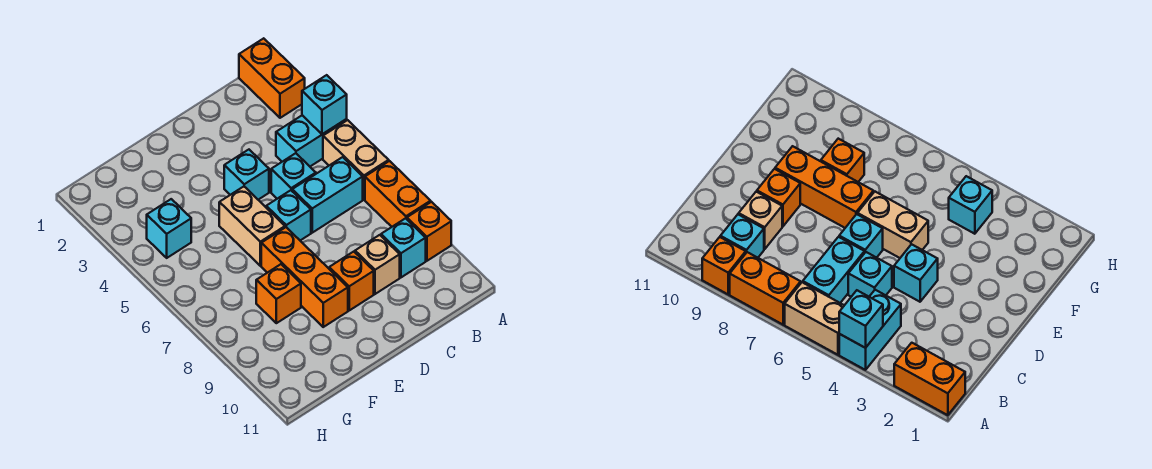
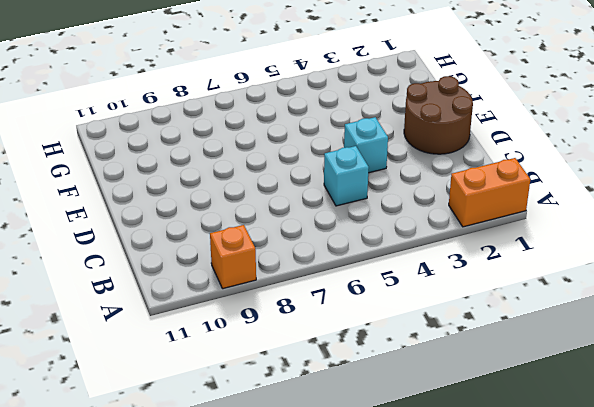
brown round brick D1:E2 level 1 -> none
none -> cyan brick A4:B4 level 1
none -> tan brick A5:A6 level 1
none -> orange brick A7:A8 level 1

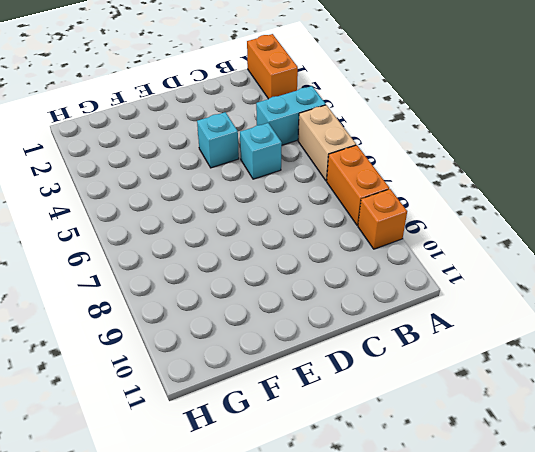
none -> cyan brick B6:C6 level 1
none -> cyan brick B9 level 1
none -> tan brick C9 level 1

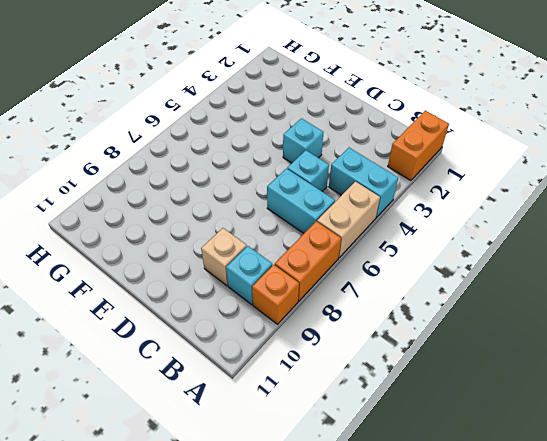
none -> cyan brick D6 level 1
none -> orange brick D9 level 1
none -> tan brick E5:E6 level 1

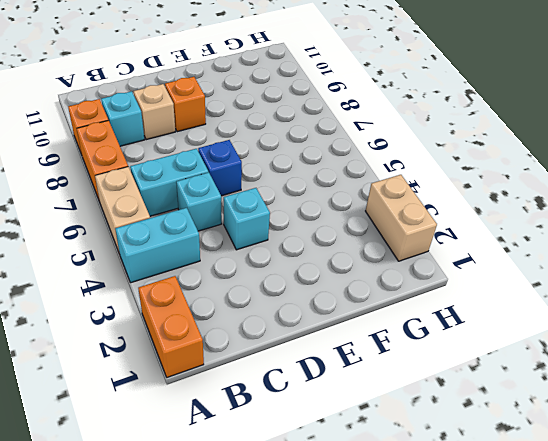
blue brick D6 level 1 -> cyan brick D6 level 1
tan brick H2:H3 level 1 -> tan brick E5:E6 level 1
none -> orange brick E7:E9 level 1
none -> orange brick F8 level 1
none -> cyan brick G4 level 1

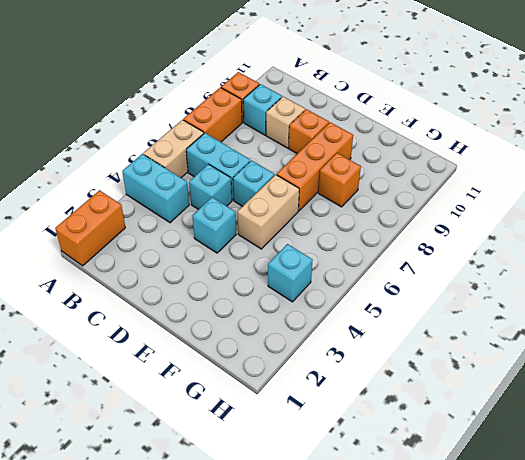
none -> cyan brick A4 level 2

